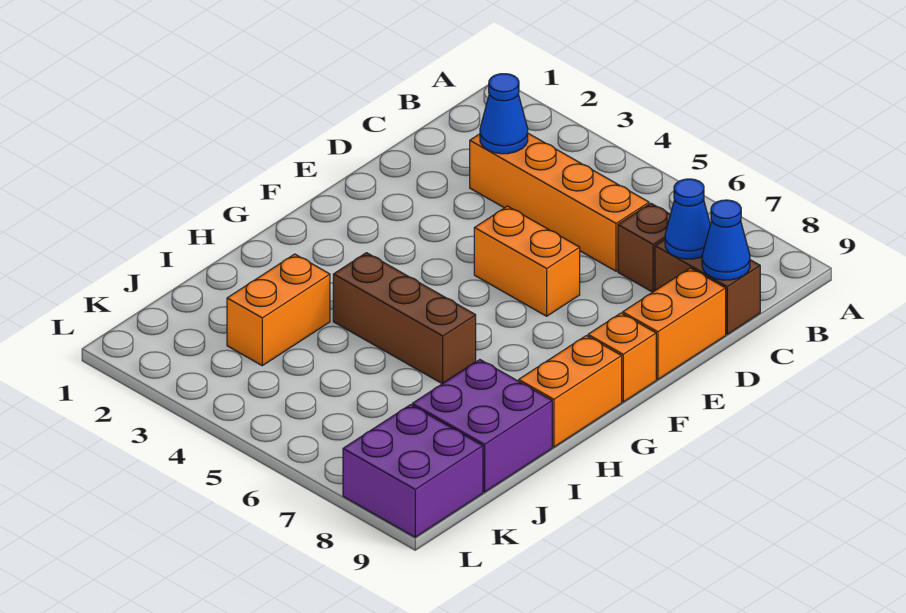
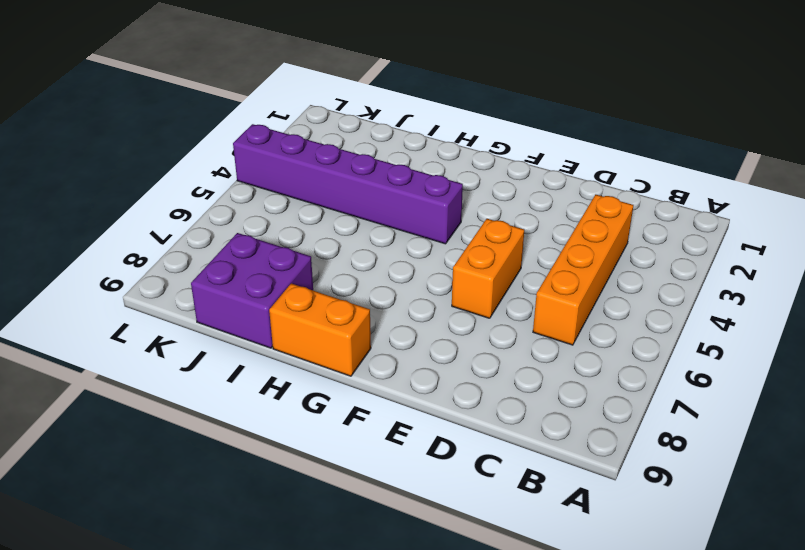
purple brick G4:L4 level 1 -> brown brick H4:H6 level 1
none -> brown brick C7 level 1
none -> brown brick C8:C9 level 1
none -> orange brick D9:E9 level 1

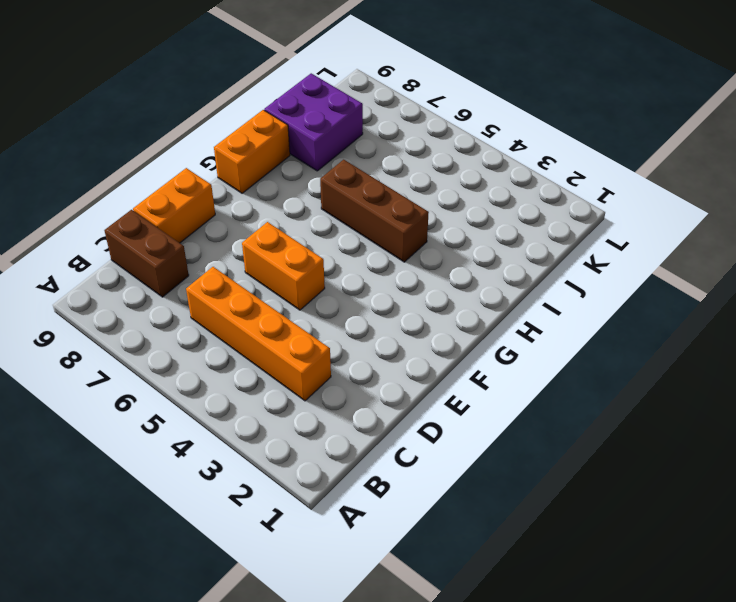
none -> brown brick C7 level 1
none -> orange brick F9 level 1
none -> orange brick I3:J3 level 1

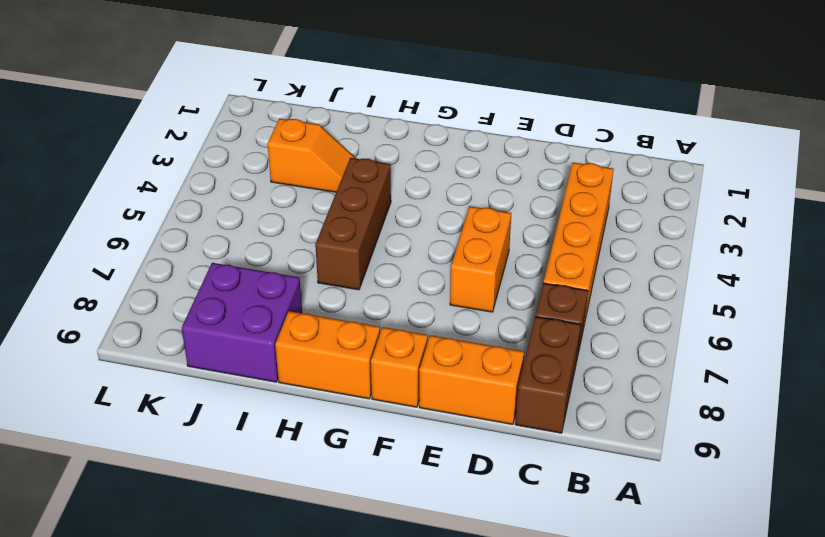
orange slope I3:J3 level 1 top J -> orange brick I3:J3 level 1
none -> purple brick K8:L9 level 1
none -> blue cone C3 level 2
none -> blue cone C8 level 2

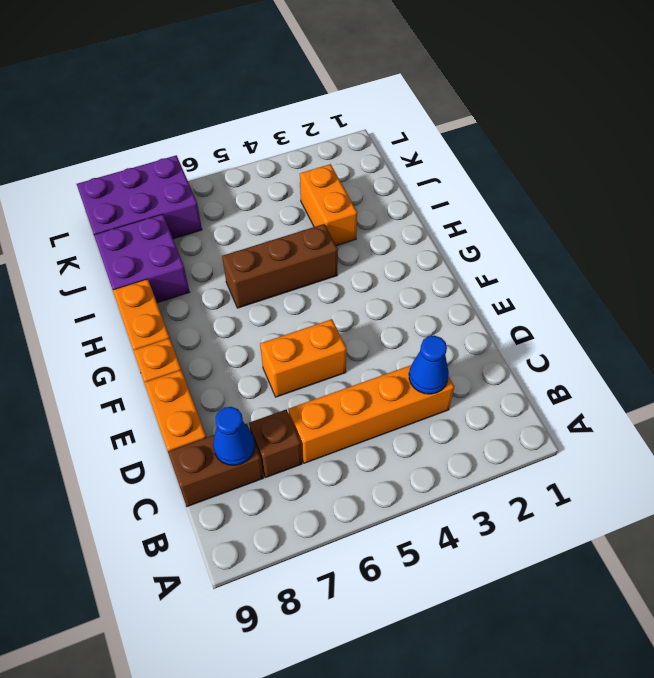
purple brick K7:L9 level 1 -> purple brick K8:L9 level 1
none -> blue cone C9 level 2

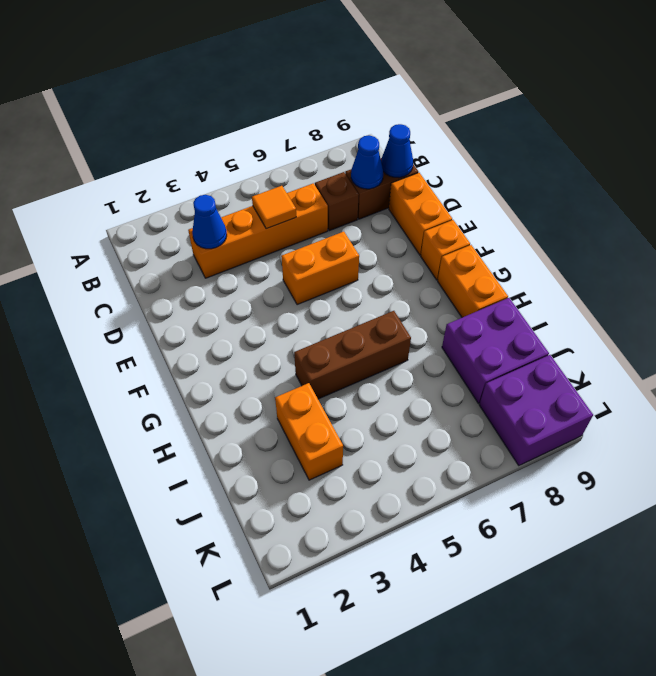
orange tile C5 level 2 -> none

